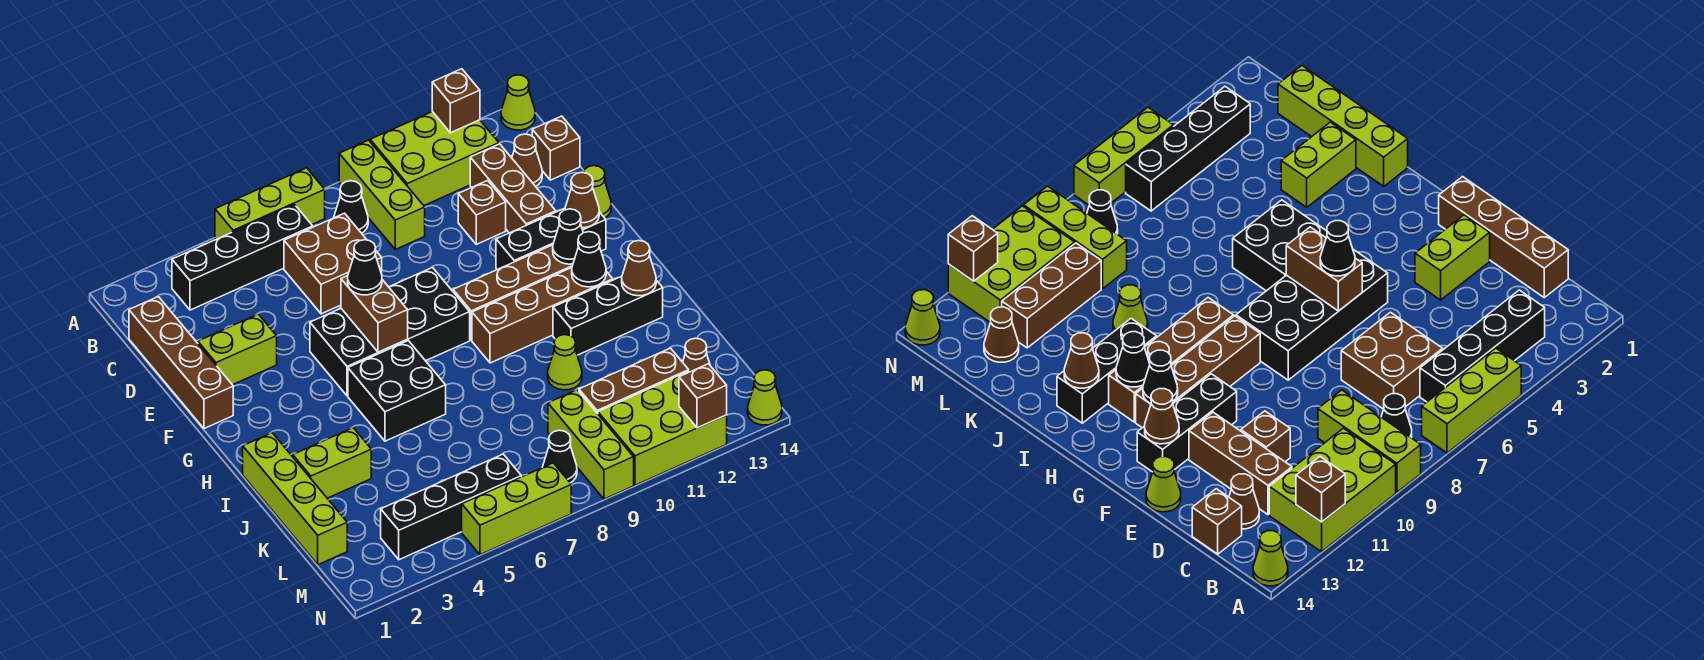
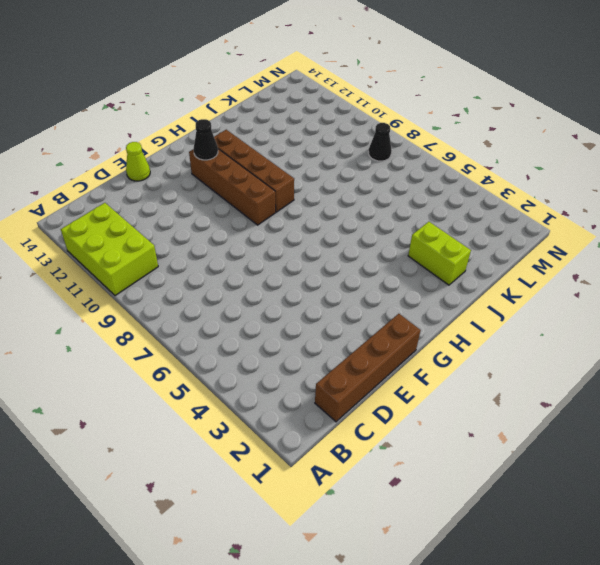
none -> lime brick A5:A7 level 1
none -> lime brick A9:C9 level 1
none -> lime cone A14 level 1
none -> black brick B3:B6 level 1

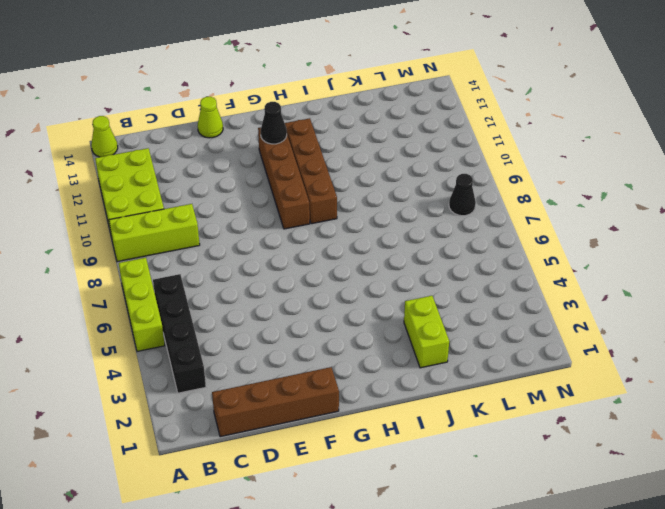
none -> black cone B8 level 1
none -> brown brick C6:D7 level 1
none -> brown brick C12:E12 level 1
none -> brown cone C13 level 1

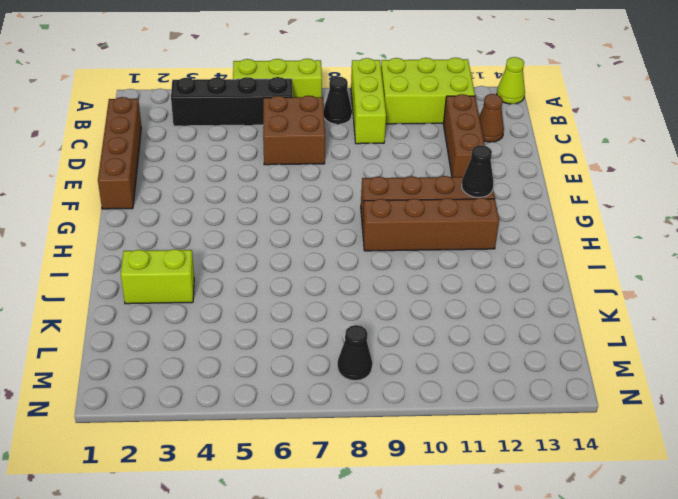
none -> brown brick C14 level 1
none -> brown brick D11 level 1
none -> lime brick E2:E3 level 1
none -> lime cone E14 level 1

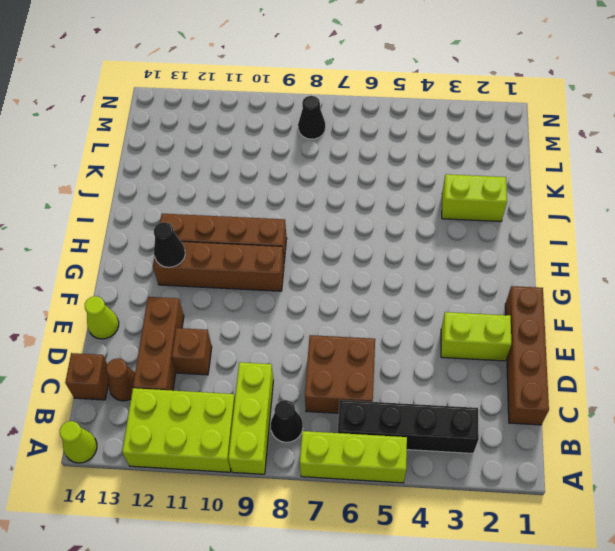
none -> black brick F5:G8 level 1
none -> black brick F11:F13 level 1
none -> black brick H5:I6 level 1
none -> lime brick I1:L1 level 1

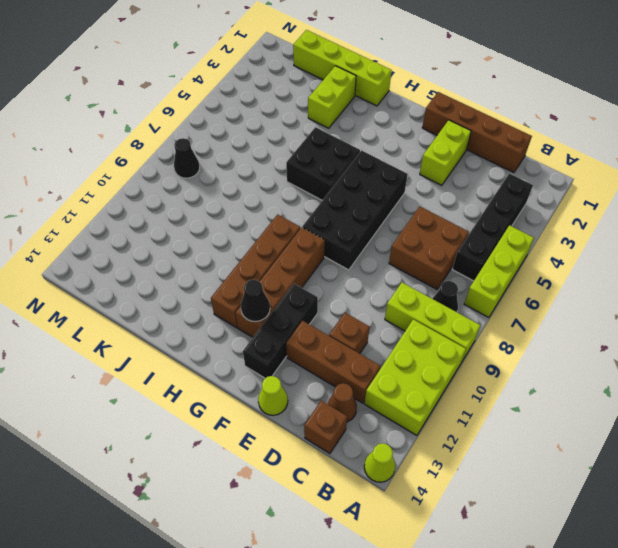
none -> black brick I11:I13 level 1
none -> lime cone J10 level 1
none -> lime brick L9:N9 level 1
none -> brown brick L10:L12 level 1

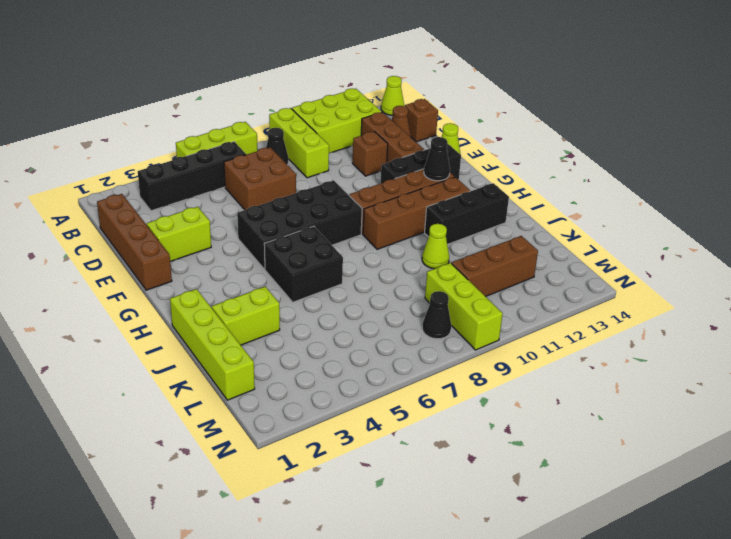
none -> brown cone L13 level 1
none -> black brick M3:M6 level 1
none -> lime brick M10:N12 level 1
none -> lime brick N5:N7 level 1

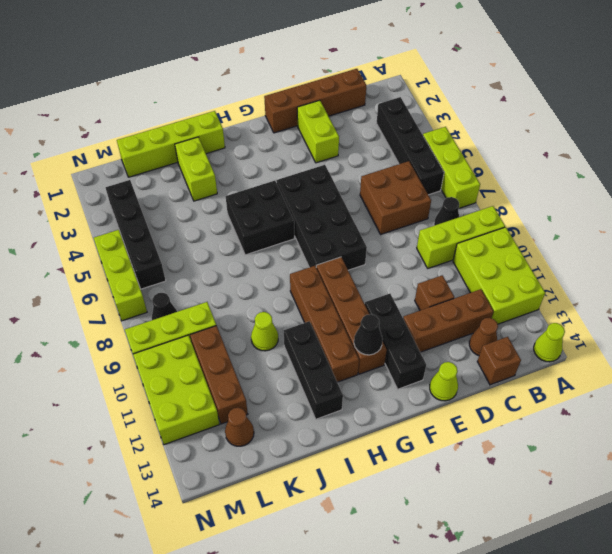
none -> lime cone N14 level 1
none -> brown brick A12 level 2
none -> brown brick F6:G6 level 2
none -> brown cone F13 level 2

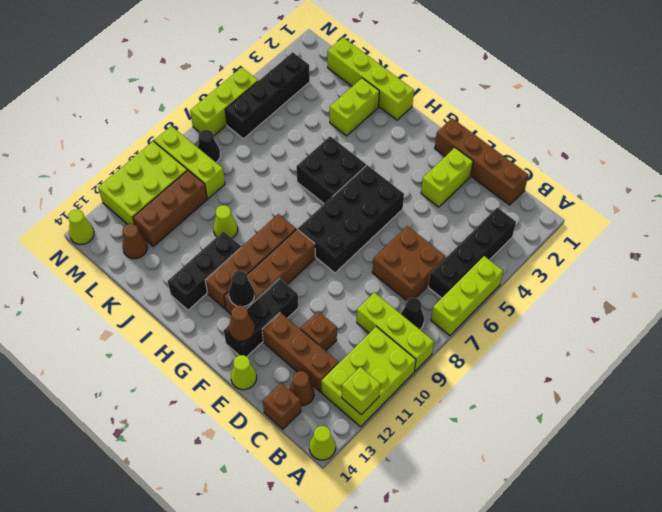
lime brick A12 level 2 -> brown brick A12 level 2
none -> brown brick F6:G6 level 2
none -> black cone H12 level 2
none -> brown cone I13 level 2
none -> brown brick N12 level 2

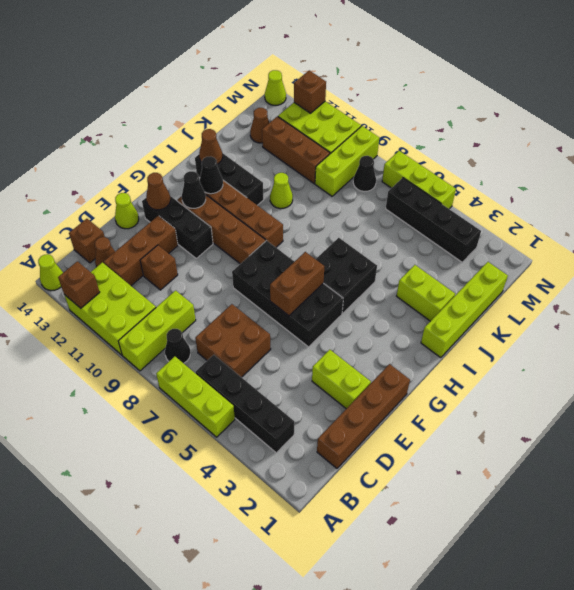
none -> black cone F6 level 3

